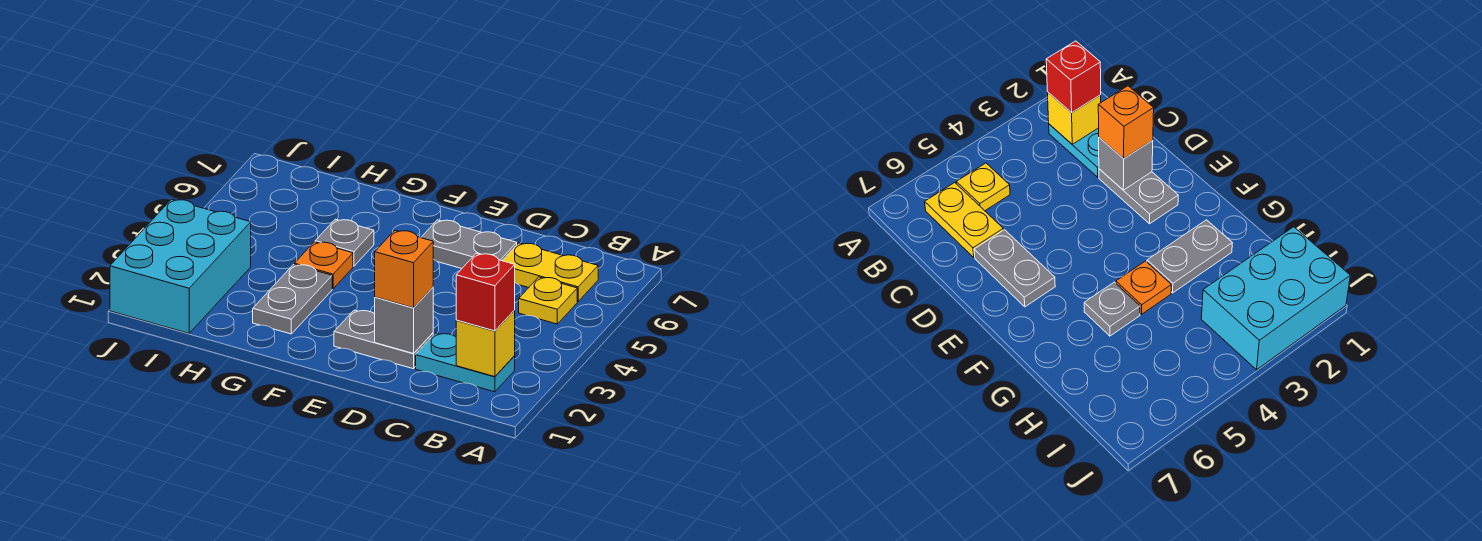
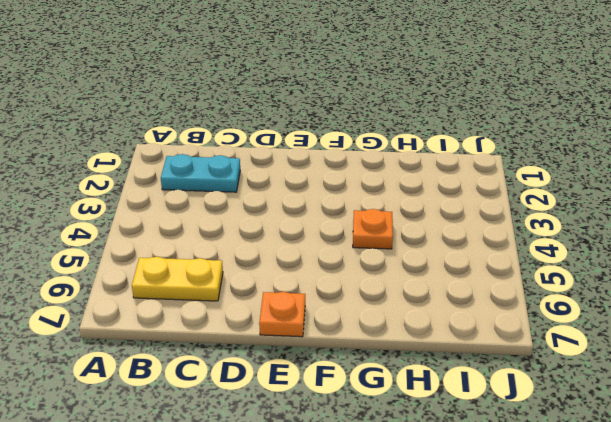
orange plate E7 level 1 -> none
none -> yellow plate B5 level 1
none -> grey plate D2:E2 level 1
none -> grey plate D6:E6 level 1

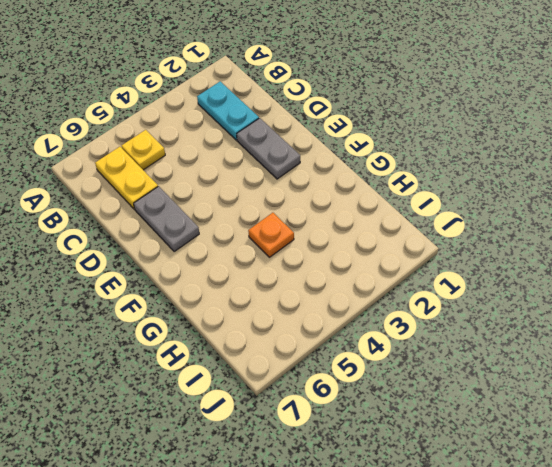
none -> grey plate G2:G3 level 1
none -> grey plate G5 level 1
none -> cyan brick I1:J3 level 1

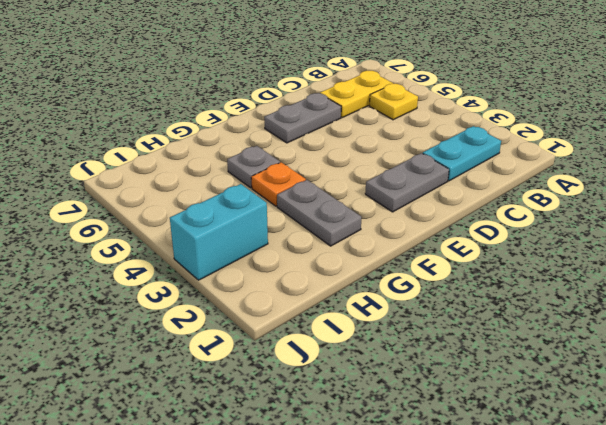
cyan brick I3:J3 level 1 -> cyan brick I1:J3 level 1
none -> yellow brick B2 level 2
none -> grey brick D2 level 2
none -> red brick B2 level 3

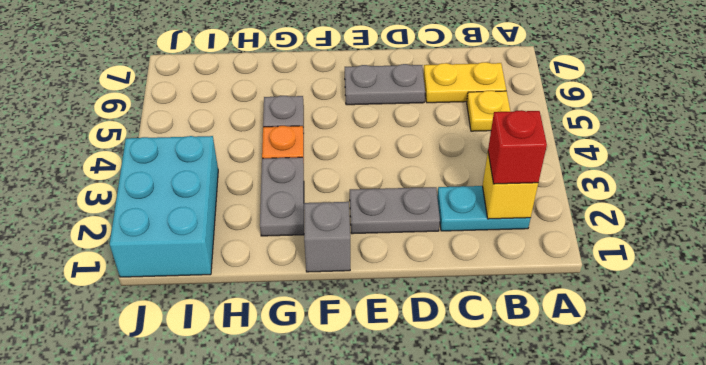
grey brick F1 level 1 -> grey brick D2 level 2
none -> orange brick D2 level 3

